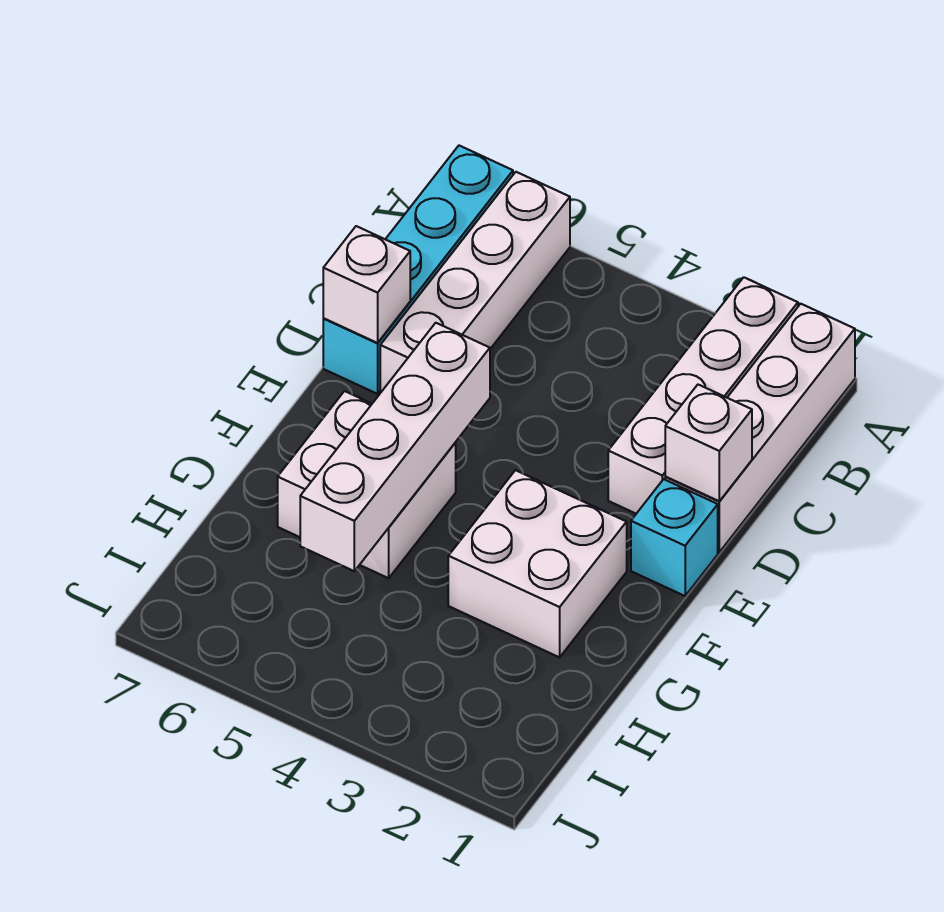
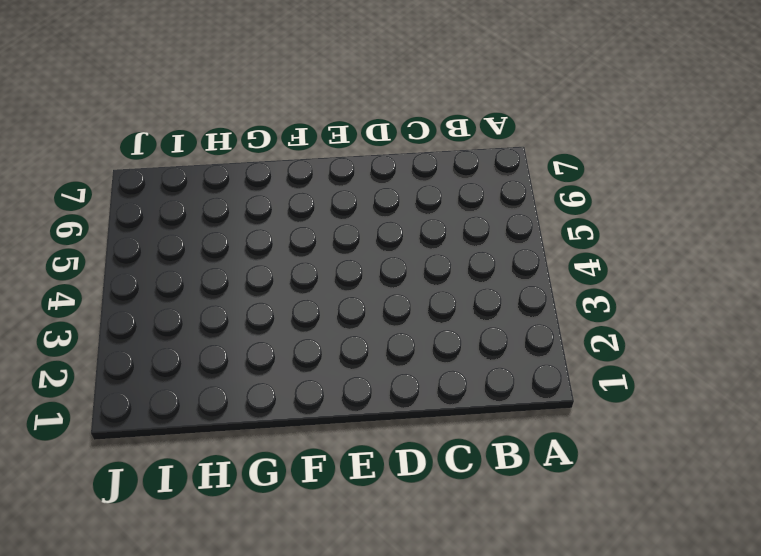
none -> white brick A1:D1 level 1
none -> white brick A2:D2 level 1

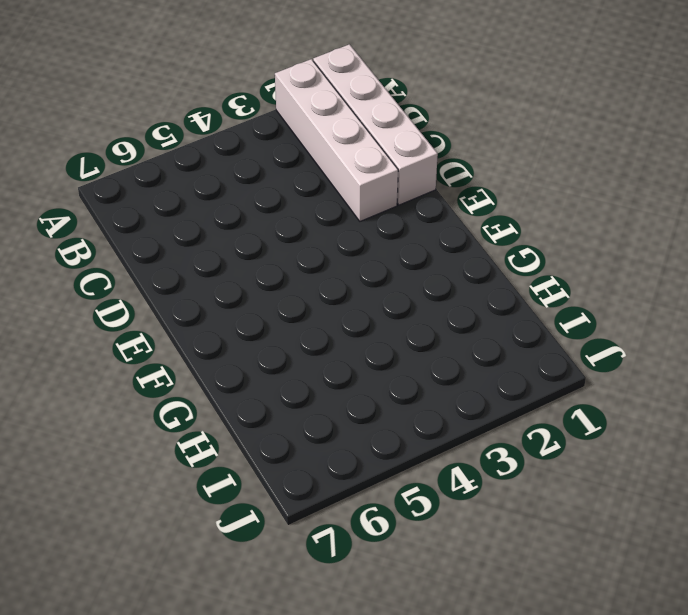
none -> white brick A6:D6 level 1
none -> cyan brick A7:D7 level 1

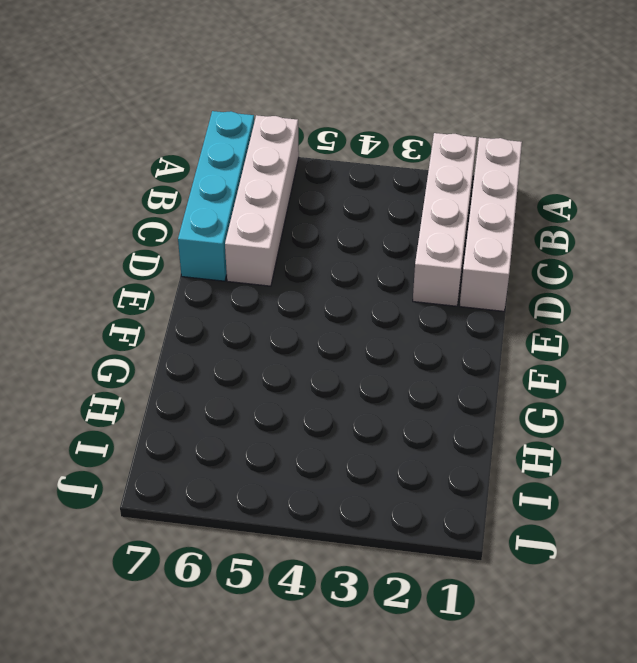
none -> cyan brick E1 level 1
none -> white brick F2:G3 level 1

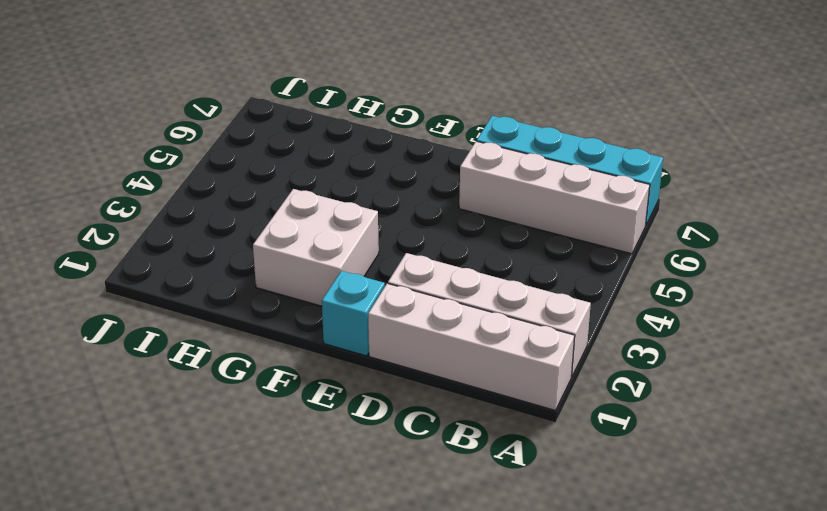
none -> white brick F5:G6 level 1
none -> white brick D1 level 2

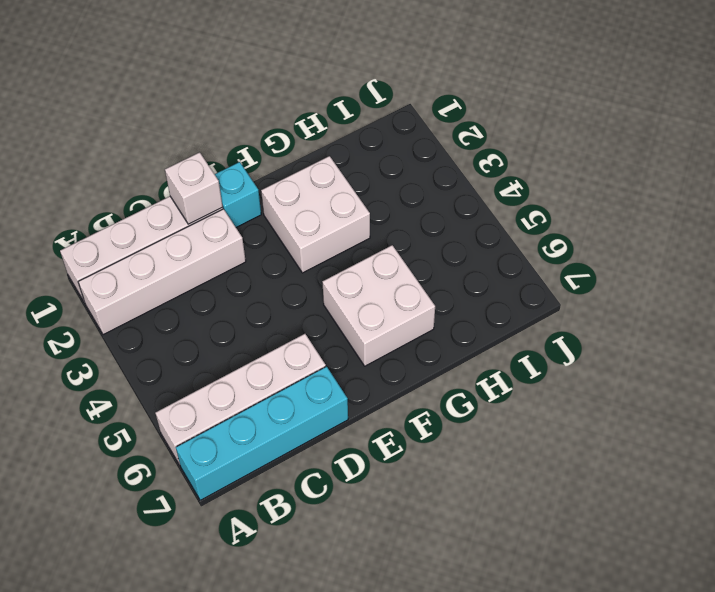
none -> white brick D7 level 2
none -> white brick E5:H5 level 2

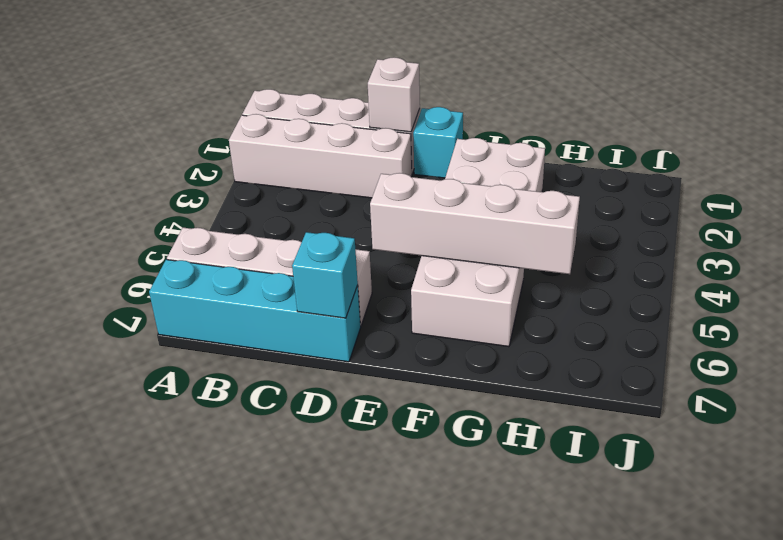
cyan brick D7 level 2 -> white brick D7 level 2

